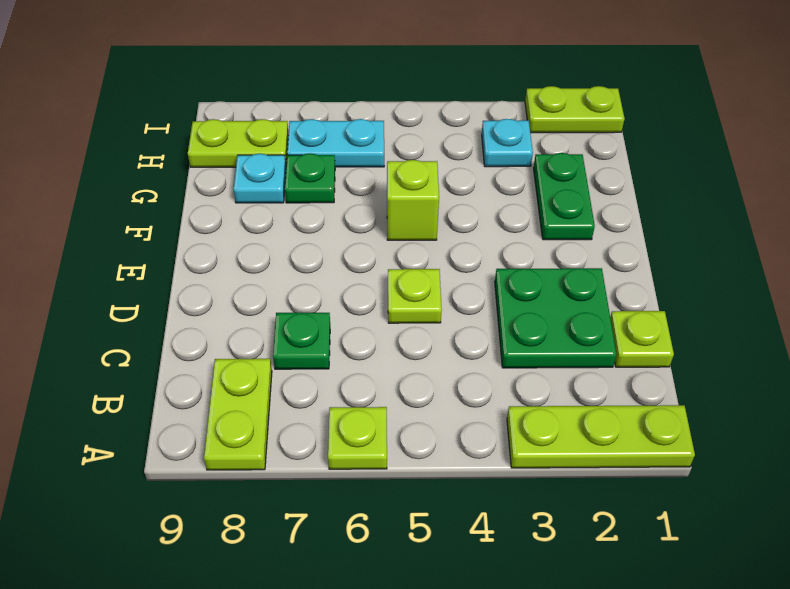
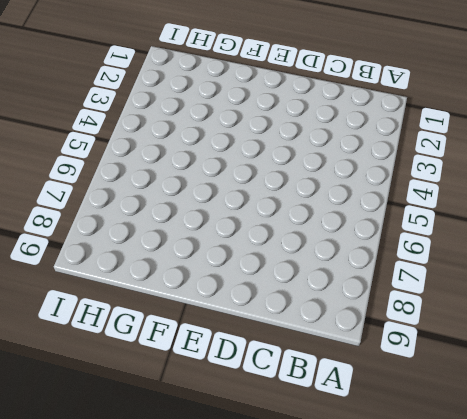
none -> lime plate A1:A3 level 1
none -> lime plate A6 level 1
none -> lime plate A8:B8 level 1

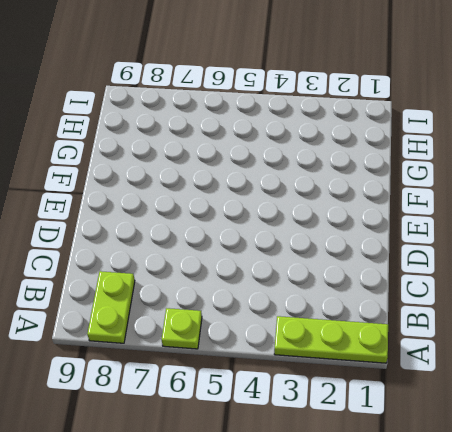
none -> lime plate C1 level 1
none -> green plate C2:D3 level 1
none -> green plate C7 level 1

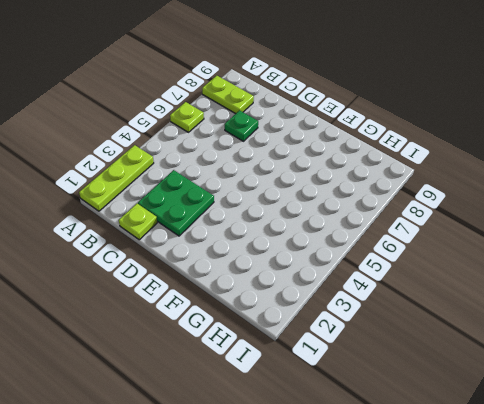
none -> lime plate D5 level 1
none -> green plate F2:G2 level 1
none -> lime brick F5 level 1

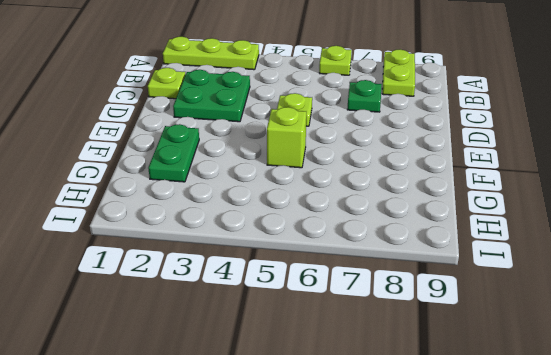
none -> green plate G7 level 1
none -> cyan plate G8 level 1
none -> cyan plate H3 level 1

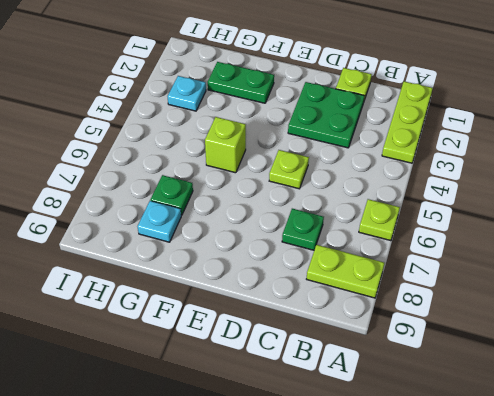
none -> cyan plate H6:H7 level 1
none -> lime plate H8:H9 level 1
none -> lime plate I1:I2 level 1

